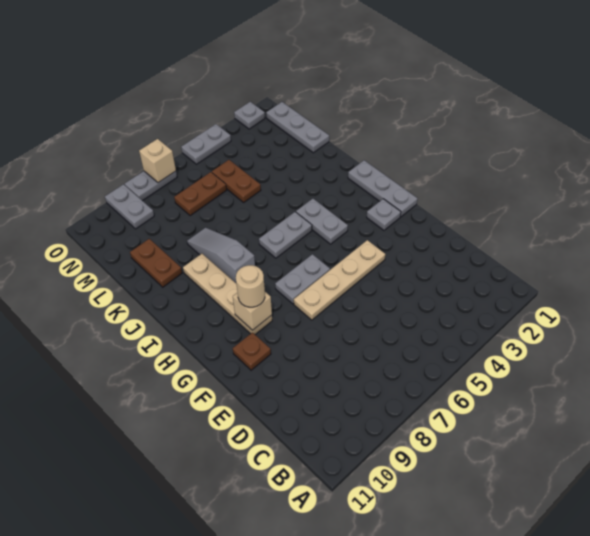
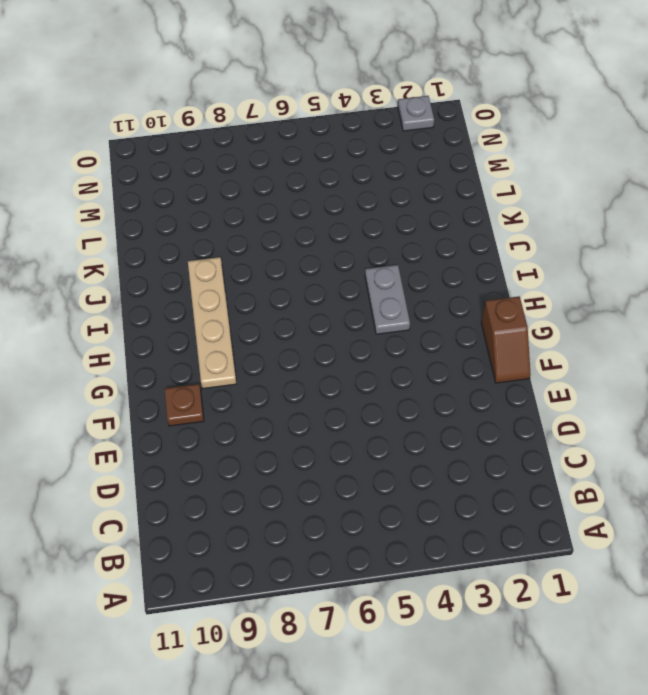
brown slope F1:G1 level 1 top G -> grey plate G1:I1 level 1
none -> tan plate F4:F7 level 1
none -> grey plate G2 level 1
none -> grey plate G6:G7 level 1

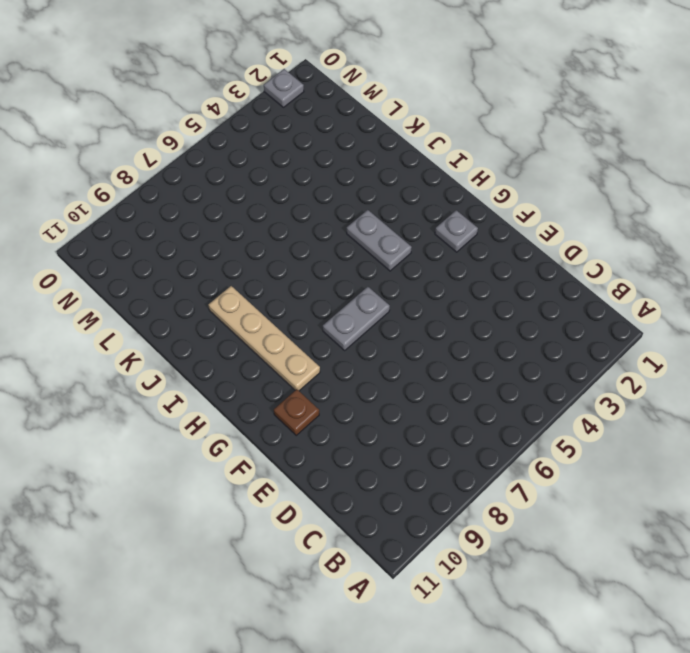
none -> tan plate F4:F7 level 1
none -> grey plate G1:I1 level 1
none -> grey plate I5:I6 level 1

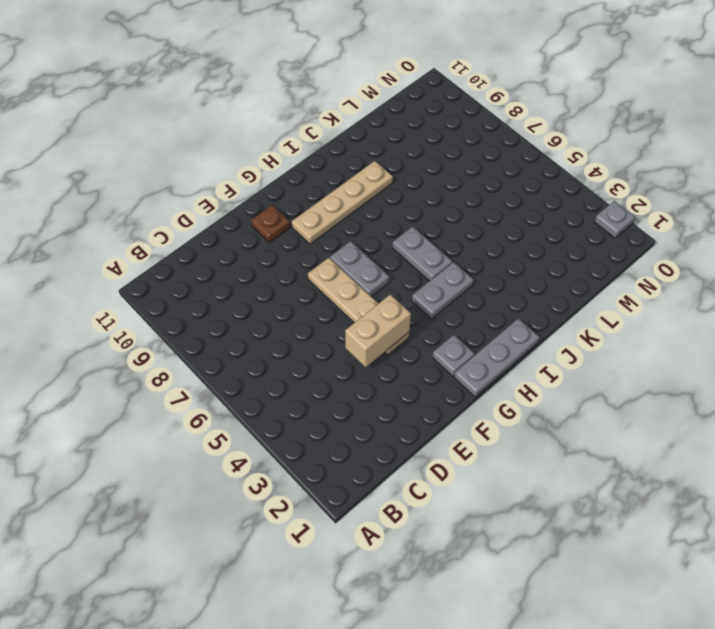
tan brick E4:F4 level 2 -> none
none -> grey slope I8:K8 level 1 top I
none -> brown plate K10:L10 level 1
none -> grey plate L1:N1 level 1

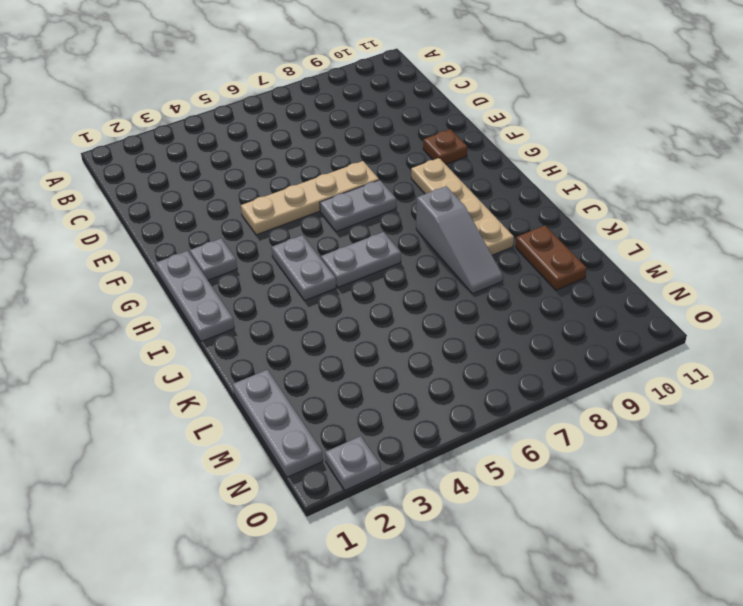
none -> brown plate L5:M5 level 1
none -> brown plate M6:M7 level 1
none -> grey plate N9:O9 level 1

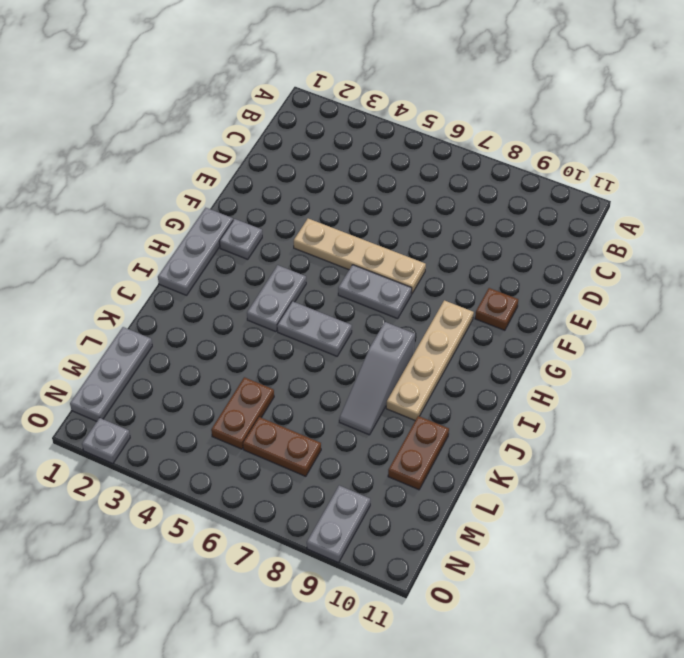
none -> grey plate O4:O5 level 1
none -> grey plate O7:O8 level 1
none -> tan brick G9 level 2

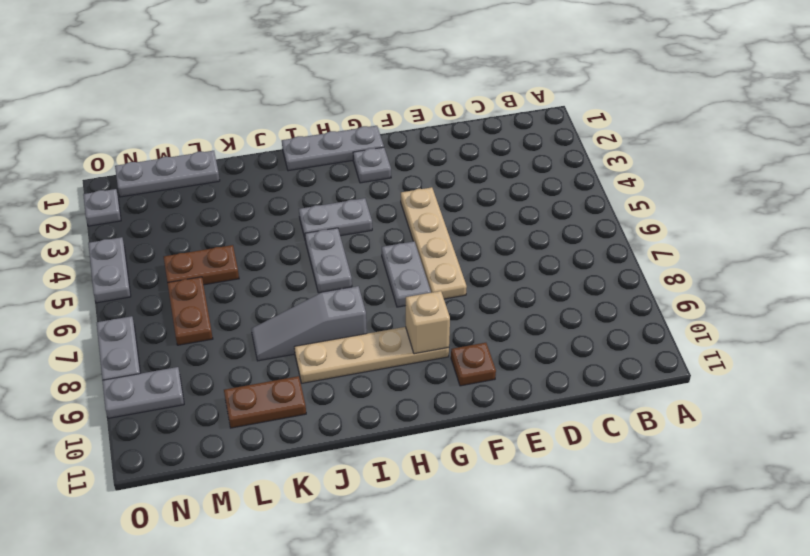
none -> tan brick O7 level 2
none -> tan round brick G9 level 3

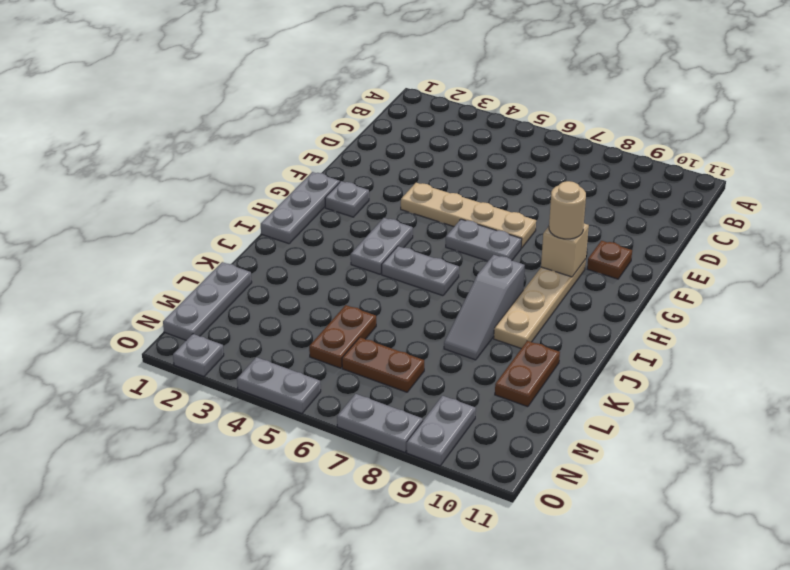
none -> tan brick O7 level 2

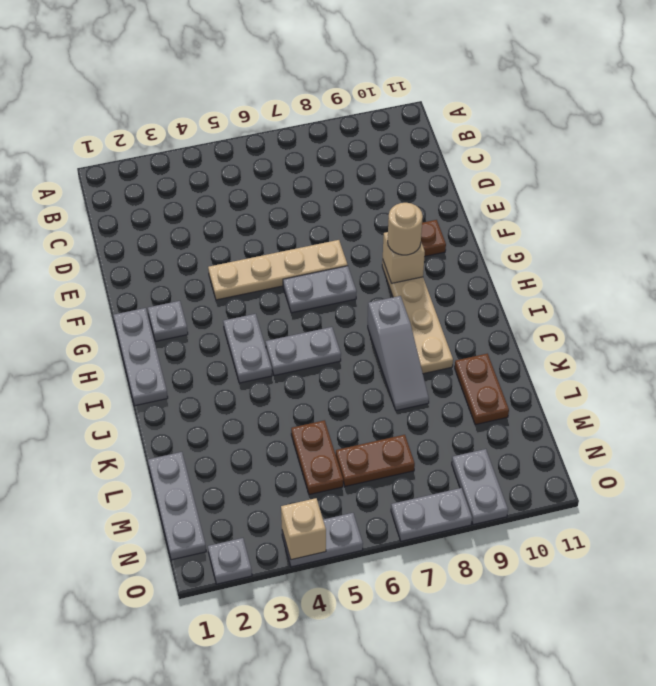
tan brick O4 level 2 -> tan brick O7 level 2

